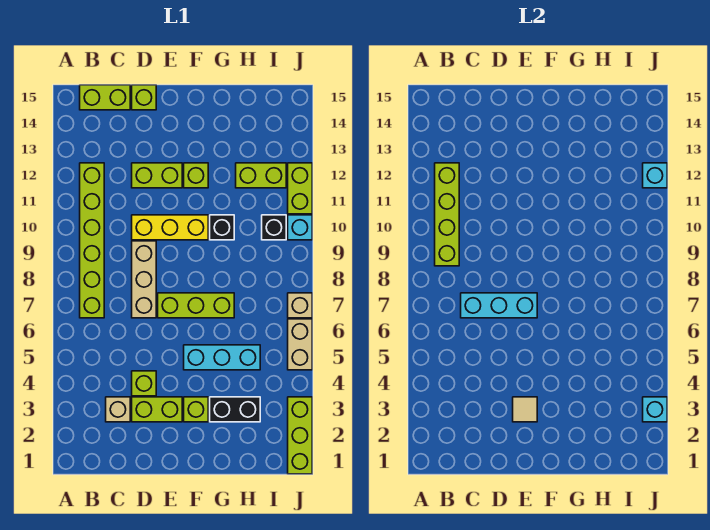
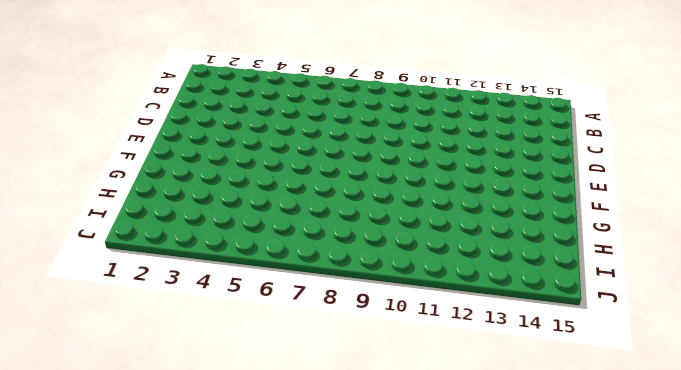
none -> lime brick B7:B12 level 1
none -> lime brick B15:C15 level 1
none -> tan brick C3 level 1

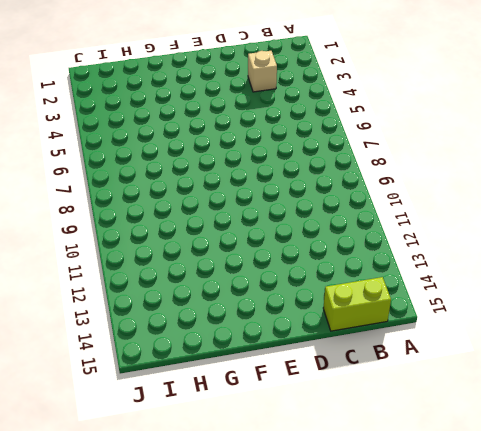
none -> lime brick B7:B12 level 1
none -> lime brick D3:E3 level 1
none -> lime brick D4 level 1

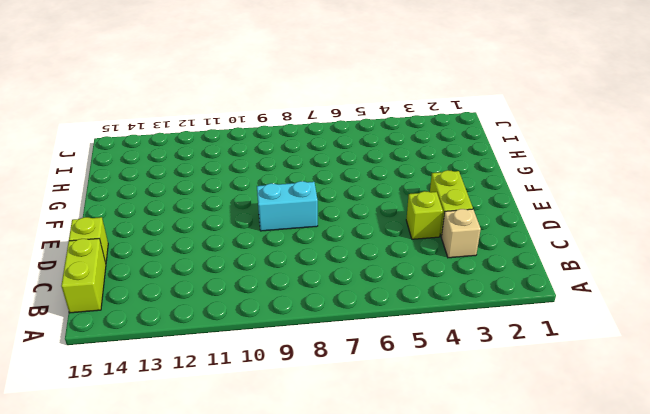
cyan brick E8:E9 level 1 -> none
none -> lime brick B7:B12 level 1
none -> tan brick D7:D9 level 1
none -> yellow brick D10:F10 level 1

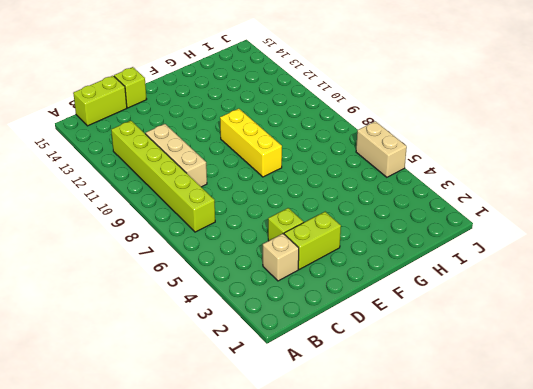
tan brick C9:C11 level 1 -> tan brick D7:D9 level 1
yellow brick F8:F10 level 1 -> yellow brick D10:F10 level 1
none -> lime brick D12:E12 level 1
none -> lime brick E7:G7 level 1
none -> lime brick F3 level 1

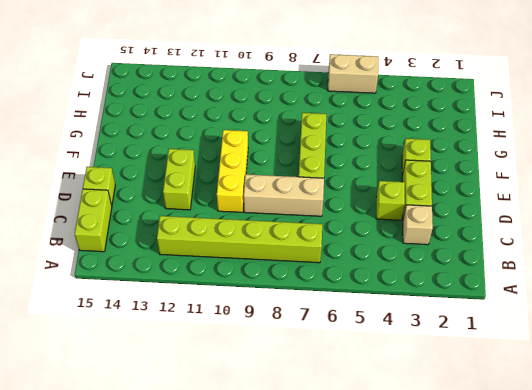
none -> cyan brick F5:H5 level 1
none -> lime brick F12 level 1
none -> black brick G3:H3 level 1

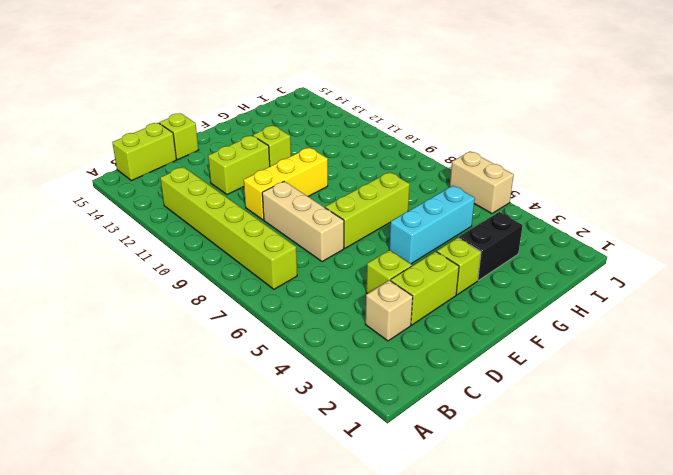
none -> black brick G10 level 1
none -> lime brick H12:I12 level 1
none -> black brick I10 level 1

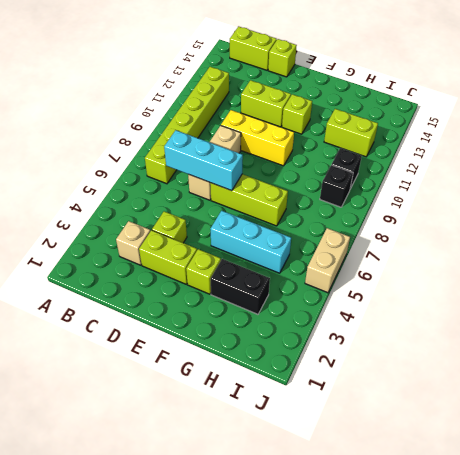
black brick I9 level 1 -> black brick G10 level 1
none -> lime brick J1:J3 level 1
none -> tan brick J7 level 1
none -> cyan brick J10 level 1

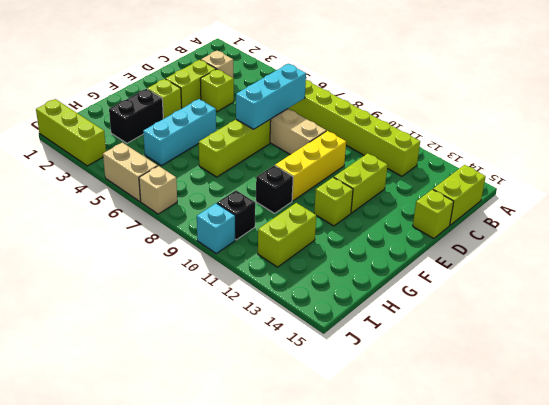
none -> lime brick J11:J12 level 1
none -> lime brick B9:B12 level 2
none -> tan tile E3 level 2

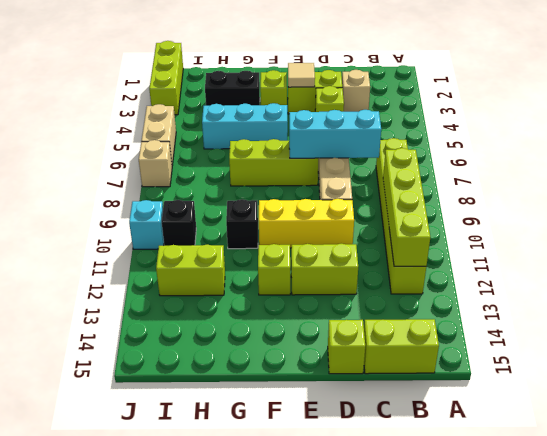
none -> lime brick J11:J12 level 1
none -> cyan brick J3 level 2
none -> cyan brick J12 level 2

